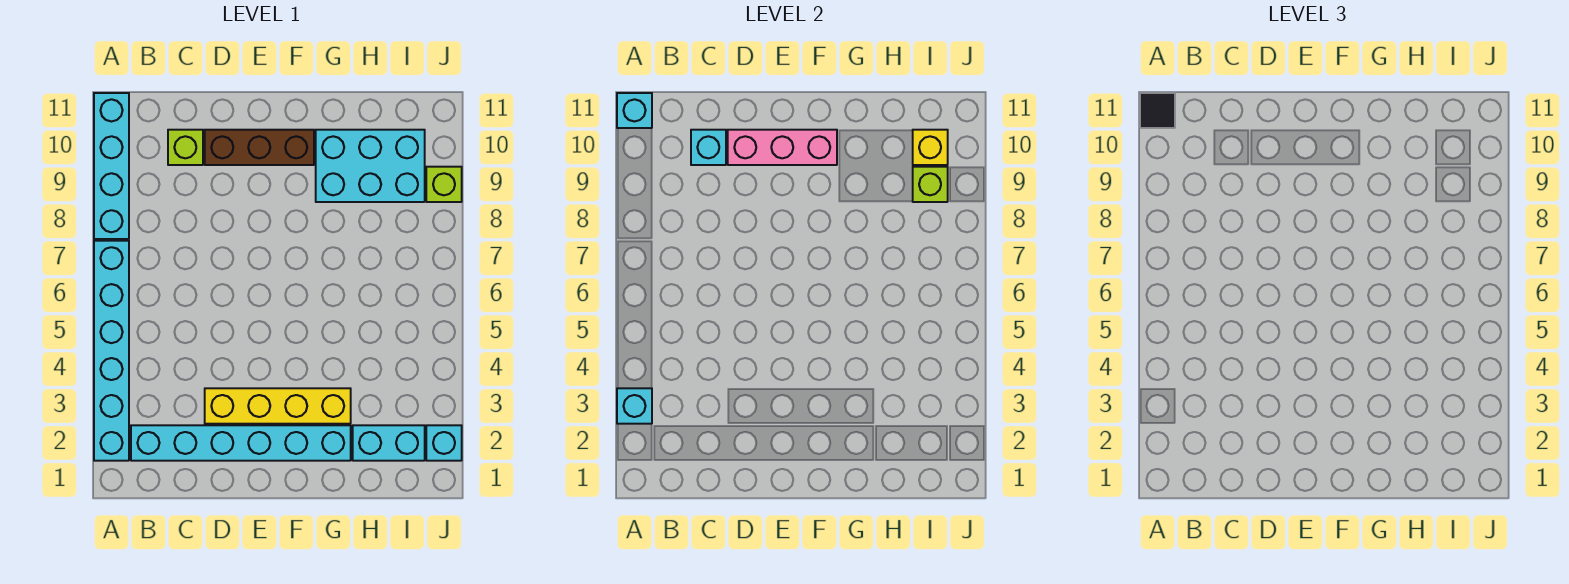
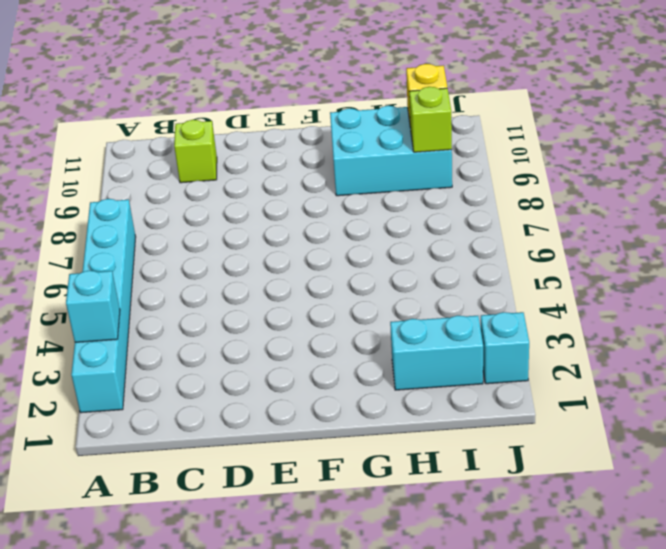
none -> cyan brick A8:A11 level 1
none -> cyan brick B2:G2 level 1
none -> yellow brick D3:G3 level 1

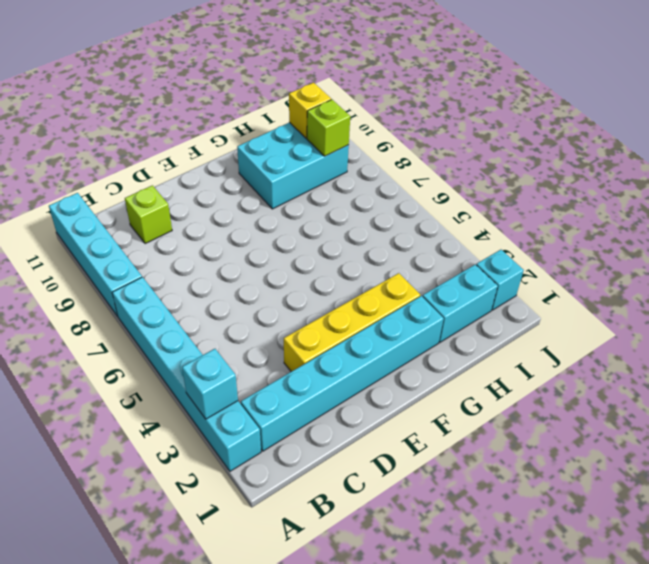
none -> brown brick D10:F10 level 1
none -> lime brick J9 level 1
none -> cyan brick A11 level 2

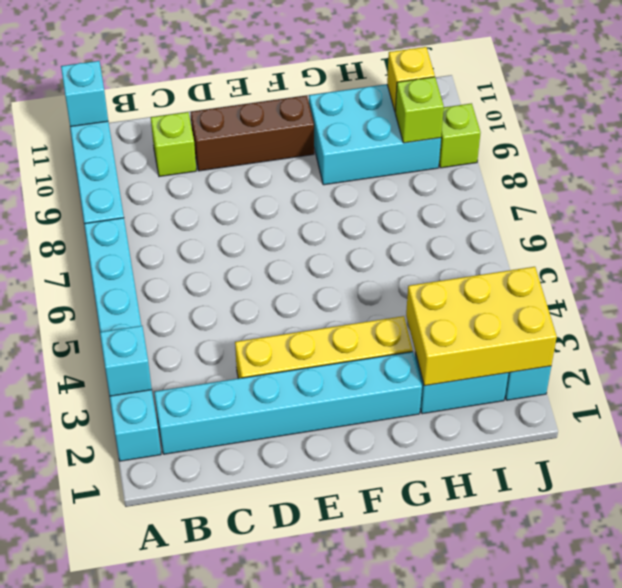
yellow brick H2:J3 level 2 -> none
none -> cyan brick C10 level 2
none -> pink brick D10:F10 level 2
none -> black tile A11 level 3

